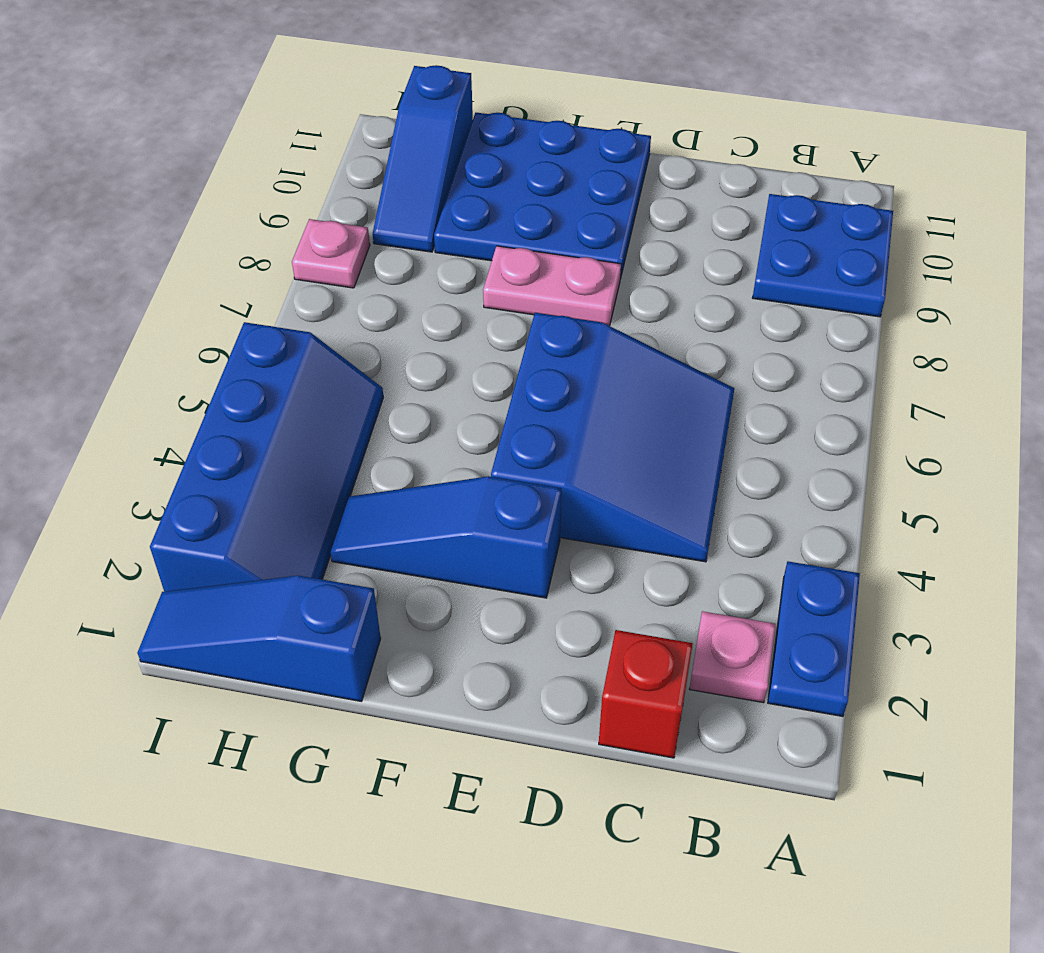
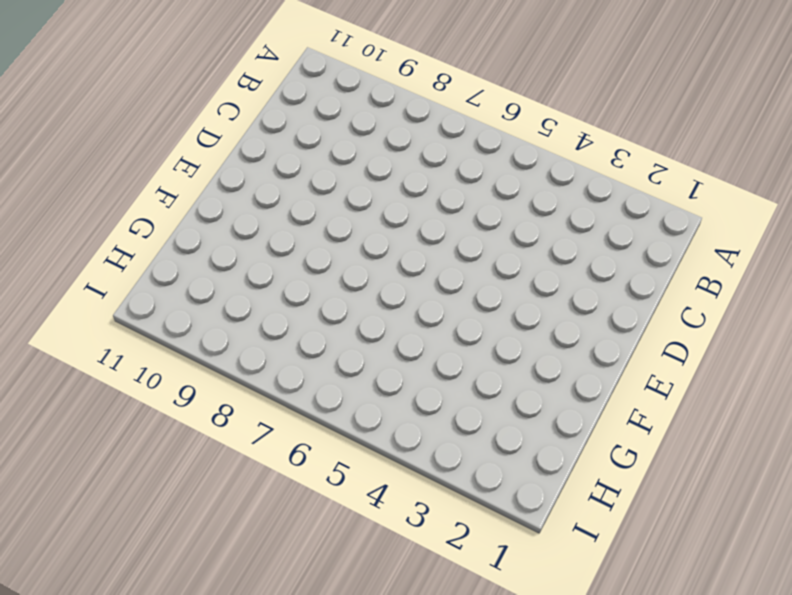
none -> blue plate A2:A3 level 1
none -> blue plate A9:B10 level 1
none -> pink plate B2 level 1

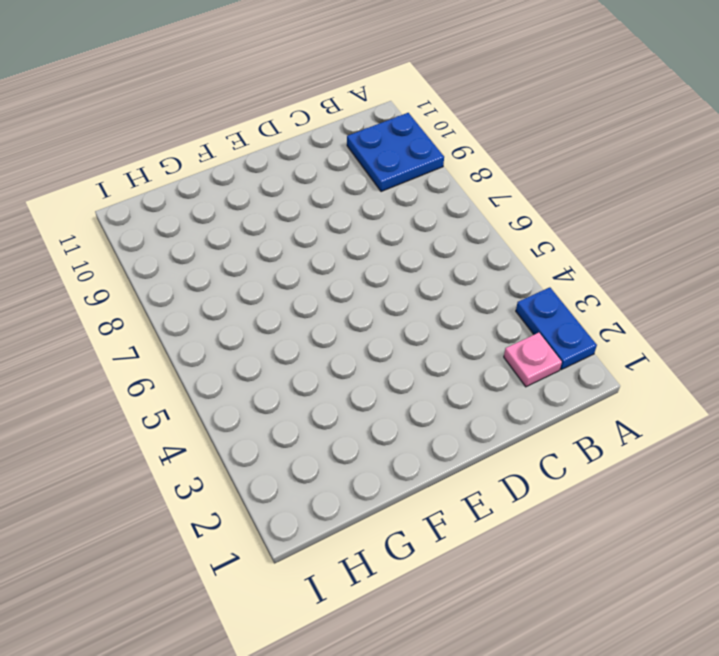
none -> red brick C1 level 1
none -> blue slope C4:E6 level 1 top E
none -> blue slope E3:G3 level 1 top E

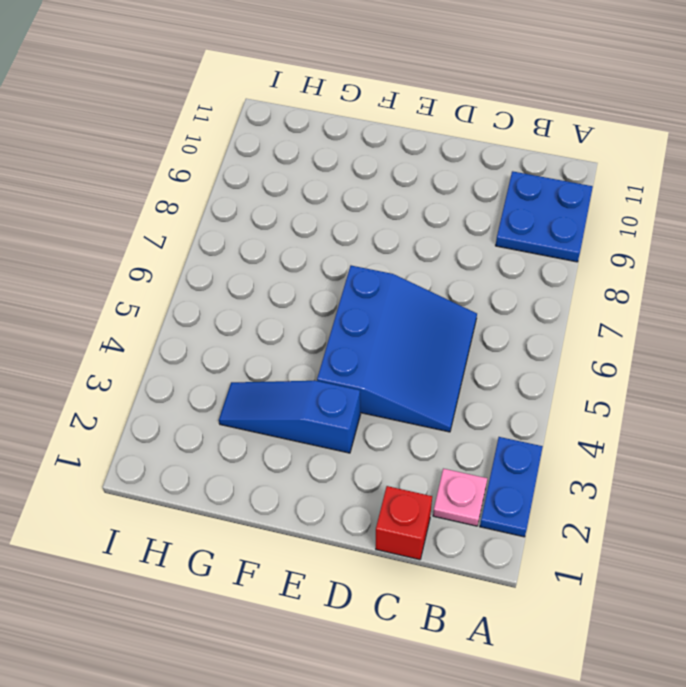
none -> pink plate E8:F8 level 1
none -> blue plate E9:G11 level 1
none -> blue slope G1:I1 level 1 top G

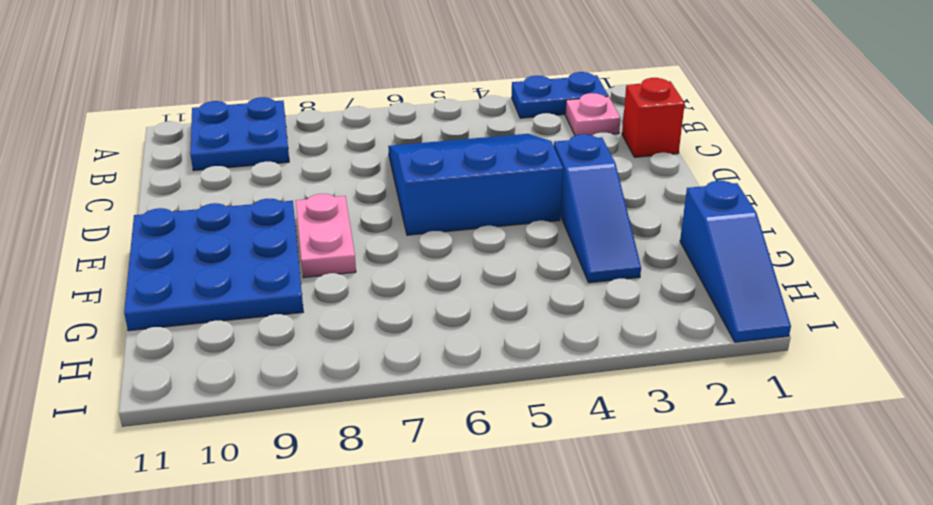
none -> blue slope H2:I5 level 1 top I
none -> blue slope H9:H11 level 1 top 11
none -> pink plate I8 level 1

